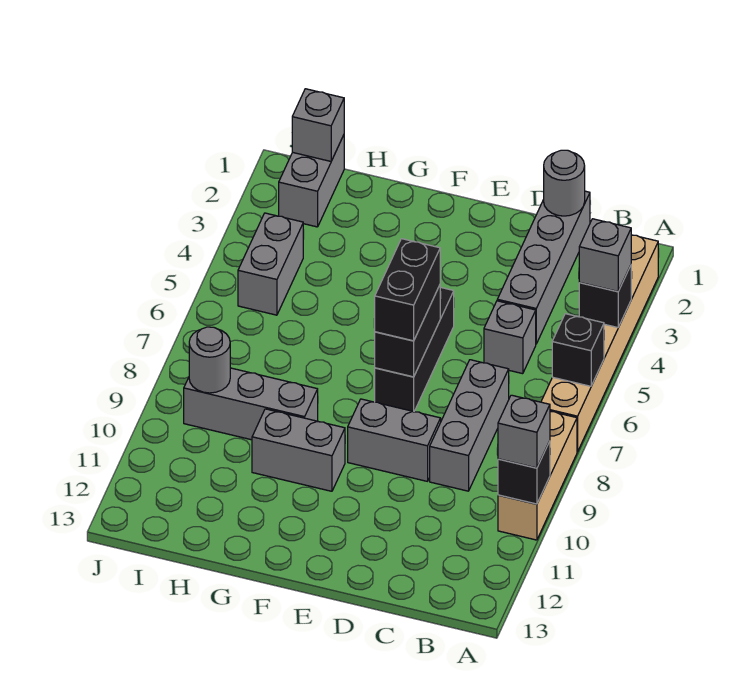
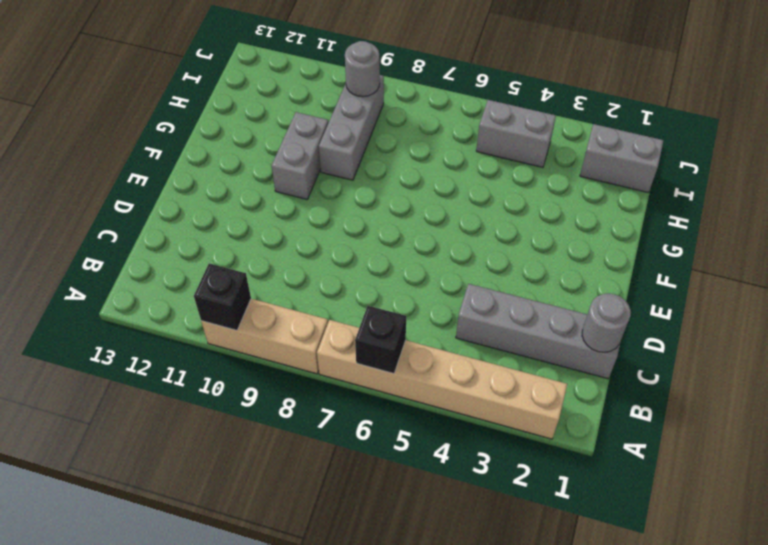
none -> grey brick C5 level 1
none -> grey brick C7:C9 level 1
none -> grey brick D9:E9 level 1

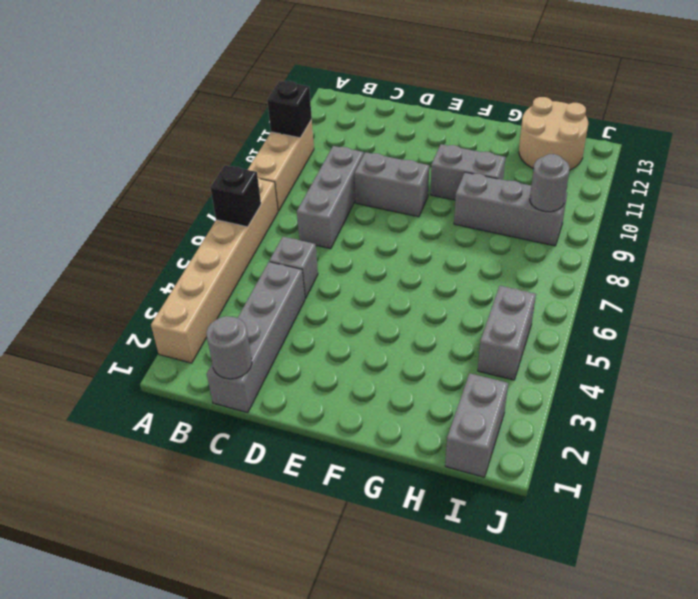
tan round brick H12:I13 level 1 -> none
none -> black brick E5:E7 level 1
none -> black brick A4 level 2
none -> black brick E6:E7 level 2

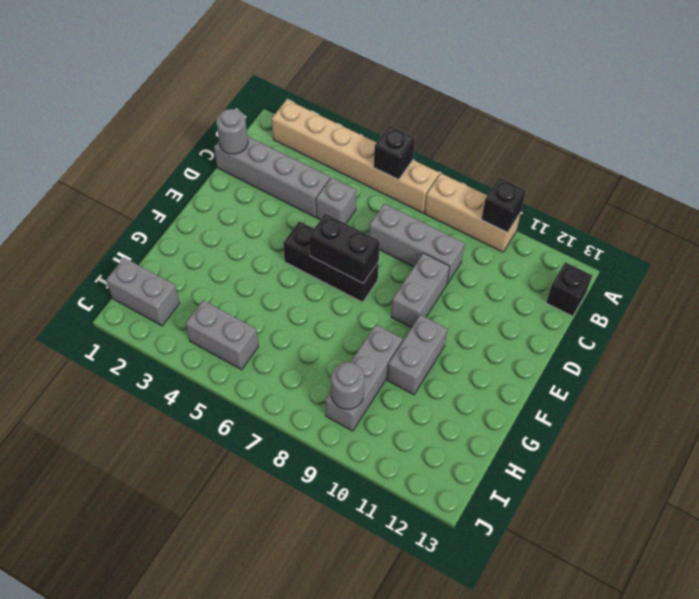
black brick B13 level 1 -> black brick A4 level 2
none -> grey brick I1 level 2
none -> grey brick A4 level 3
none -> grey brick A10 level 3

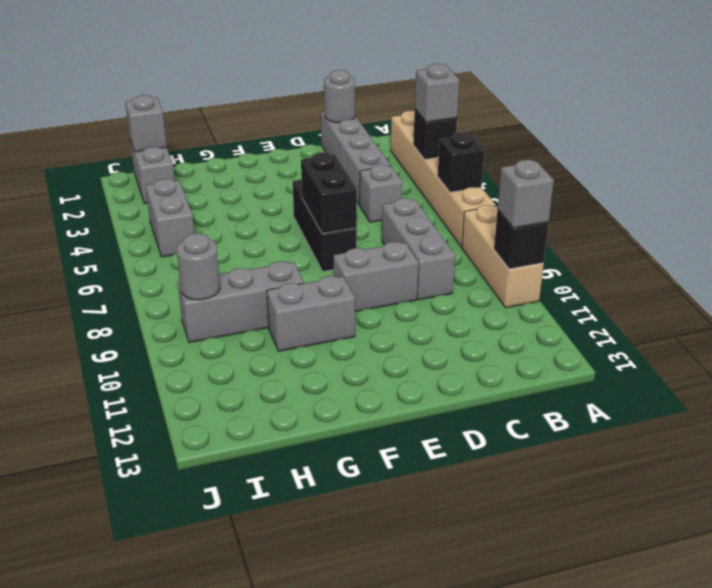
none -> black brick E6:E7 level 3

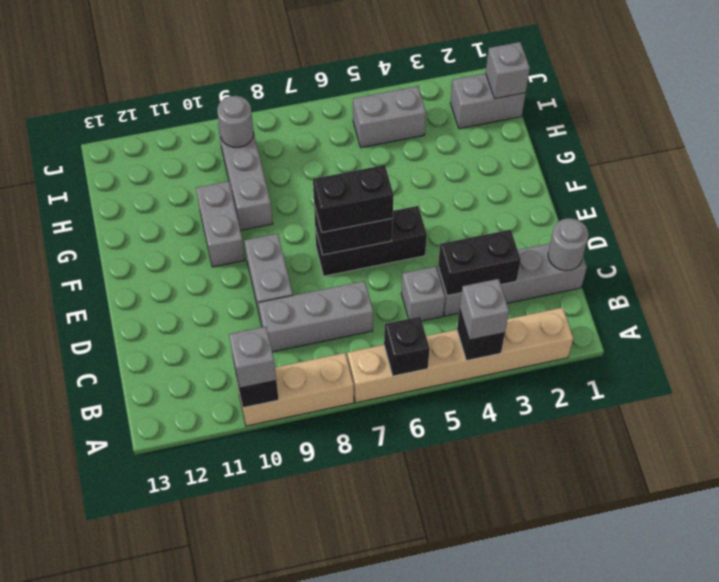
black brick C3:C4 level 2 -> none

